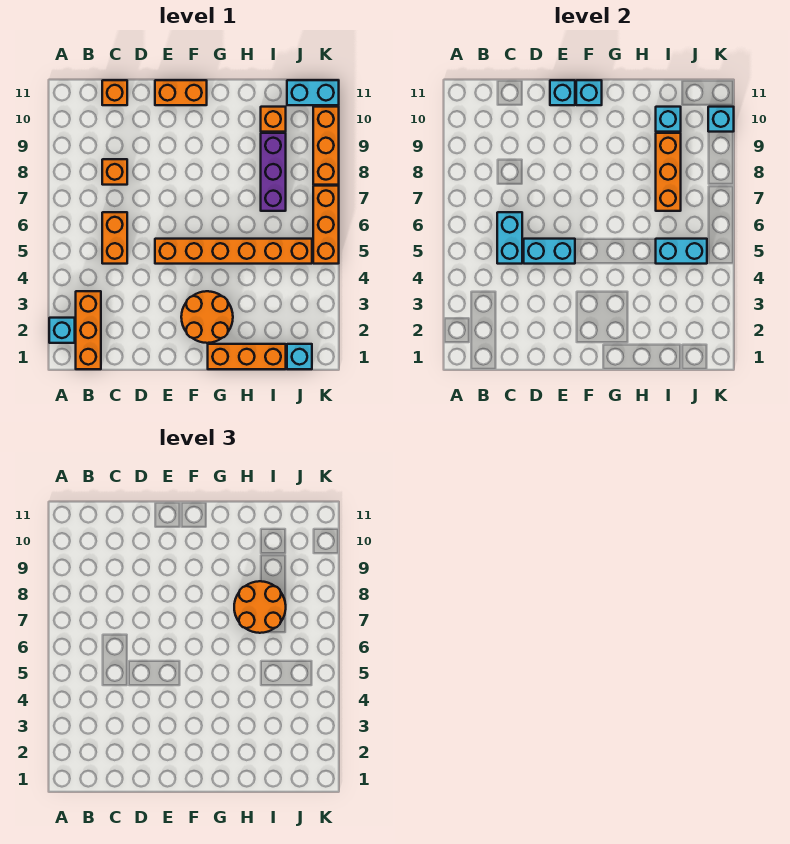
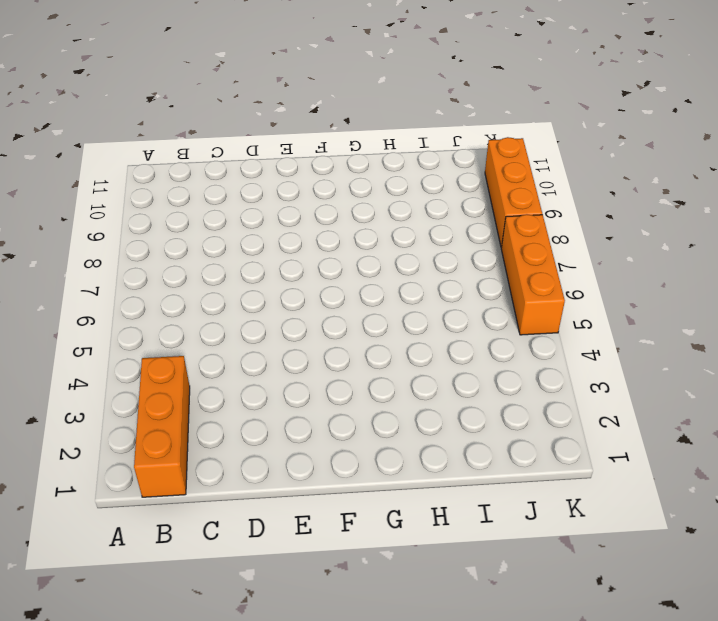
none -> cyan brick A2 level 1
none -> orange brick C5:C6 level 1
none -> orange brick C8 level 1

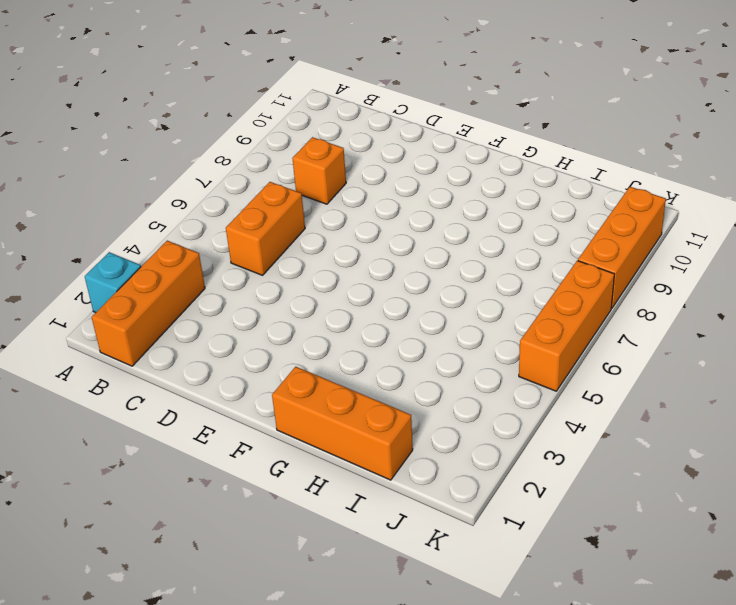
none -> orange brick C11 level 1
none -> orange brick E5:J5 level 1
none -> orange brick E11:F11 level 1

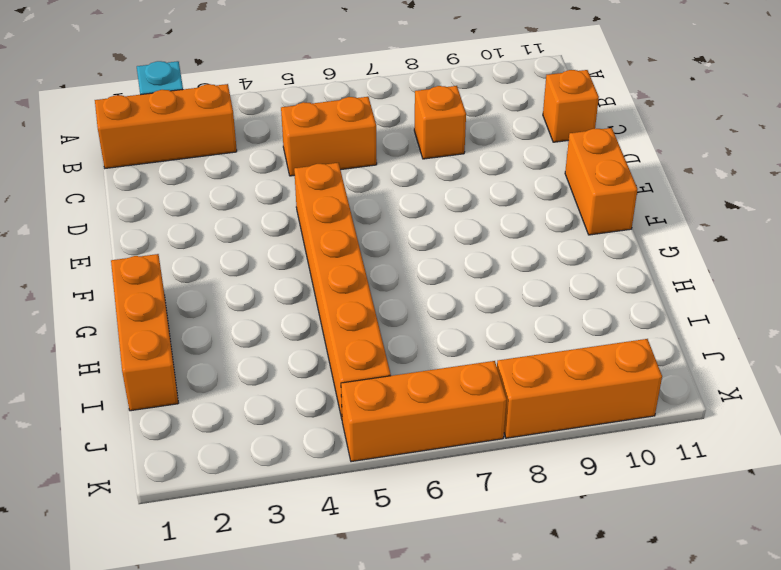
none -> orange round brick F2:G3 level 1
none -> purple brick I7:I9 level 1
none -> orange brick I10 level 1

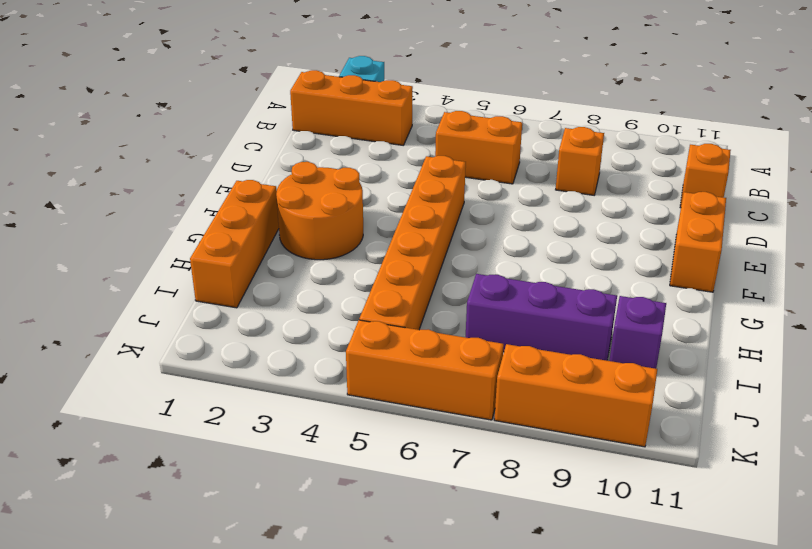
purple brick I10 level 1 -> orange brick I10 level 1
none -> cyan brick J1 level 1
none -> cyan brick J11:K11 level 1
none -> cyan brick C5:C6 level 2

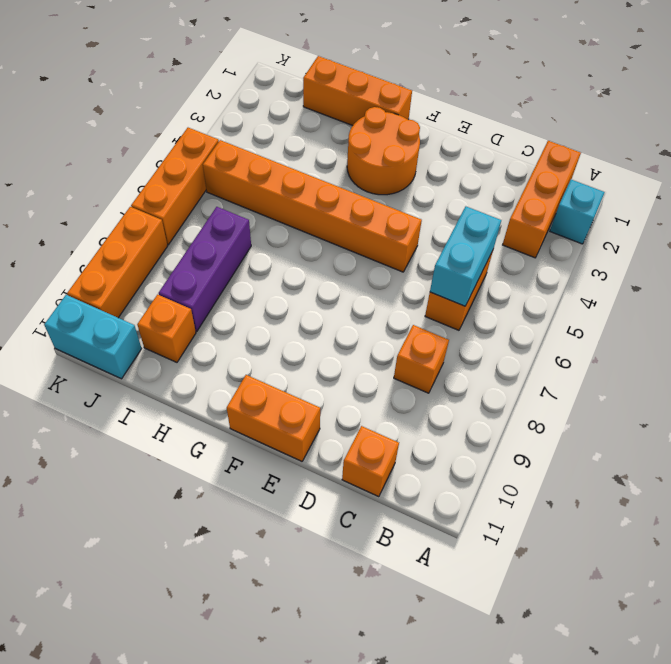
none -> cyan brick J1 level 1
none -> cyan brick D5:E5 level 2
none -> cyan brick E11 level 2

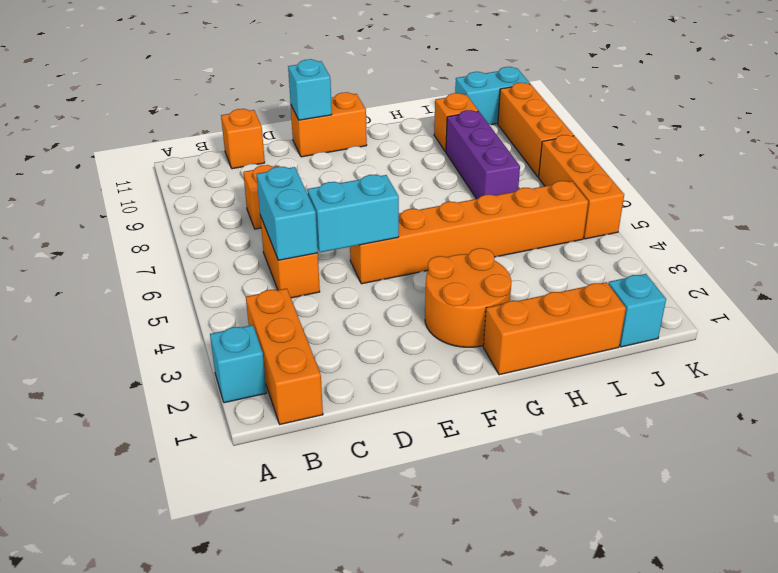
none -> cyan brick F11 level 2
none -> cyan brick I5:J5 level 2
none -> orange brick I7:I9 level 2

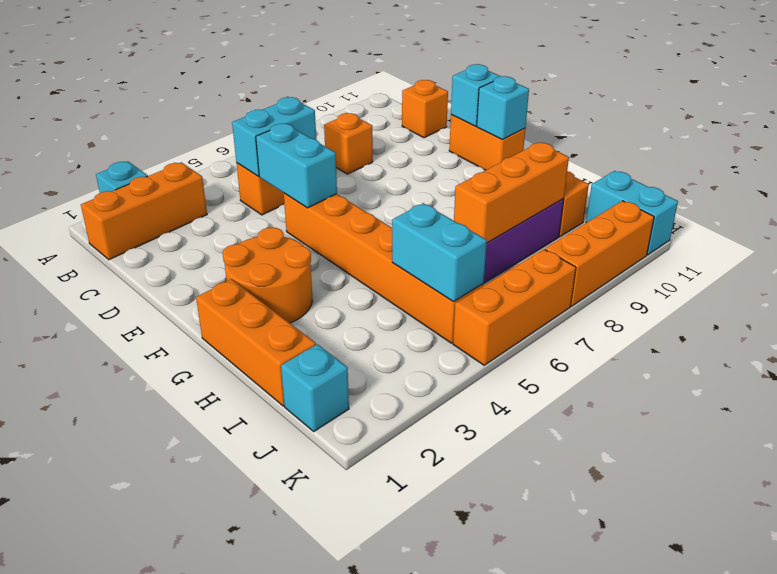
none -> cyan brick I10 level 2
none -> cyan brick K10 level 2
none -> orange round brick H7:I8 level 3

